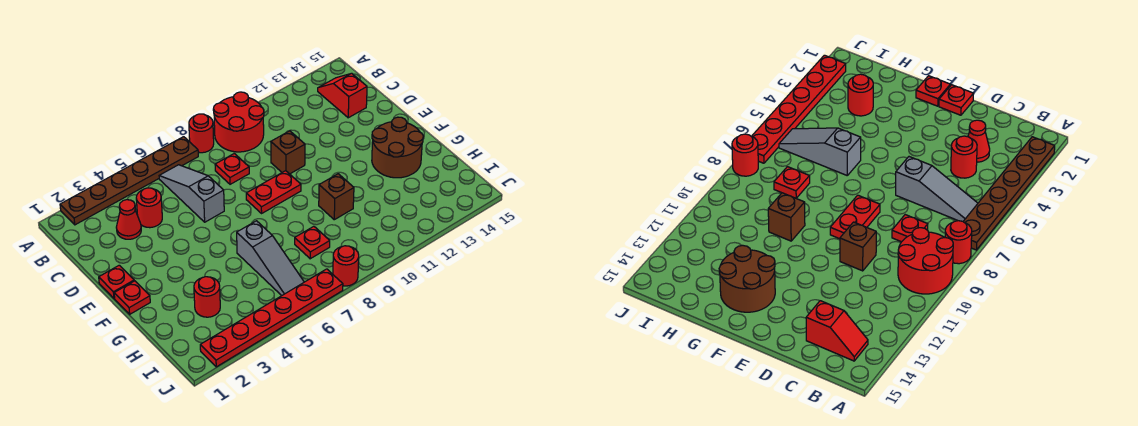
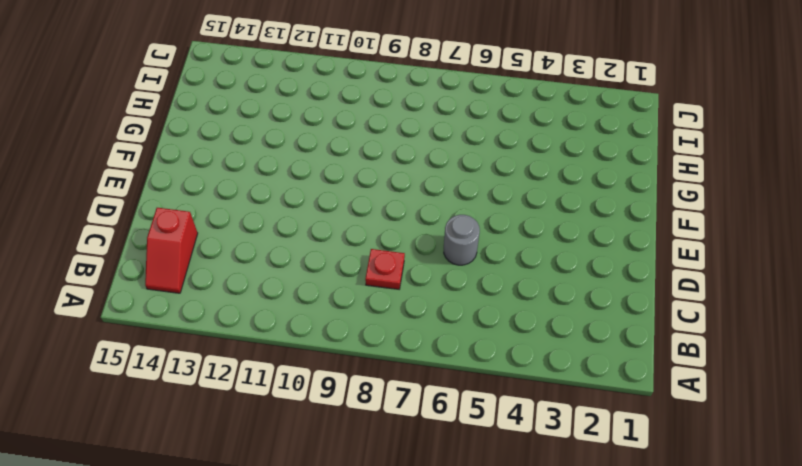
grey round brick D6 level 1 -> grey slope B6:D6 level 1 top D
none -> brown plate A2:A7 level 1
none -> red round brick A8 level 1
none -> red round brick A9:B10 level 1

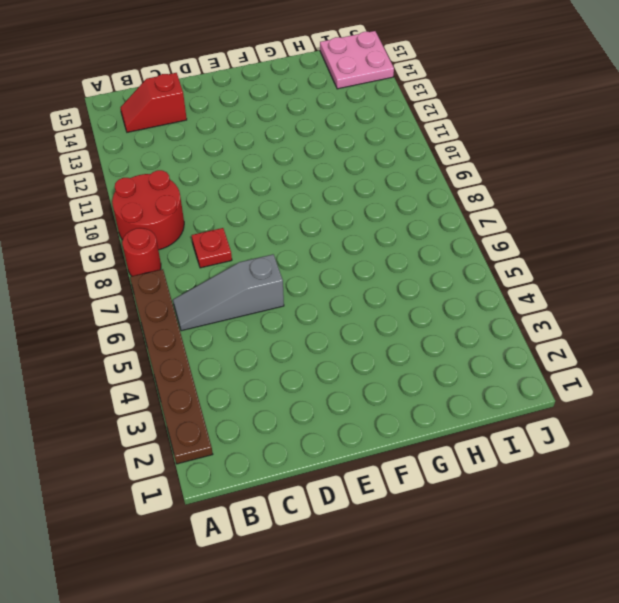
pink plate I14:J15 level 1 -> none
none -> red cone C3 level 1
none -> red round brick C4 level 1
none -> brown brick D10 level 1

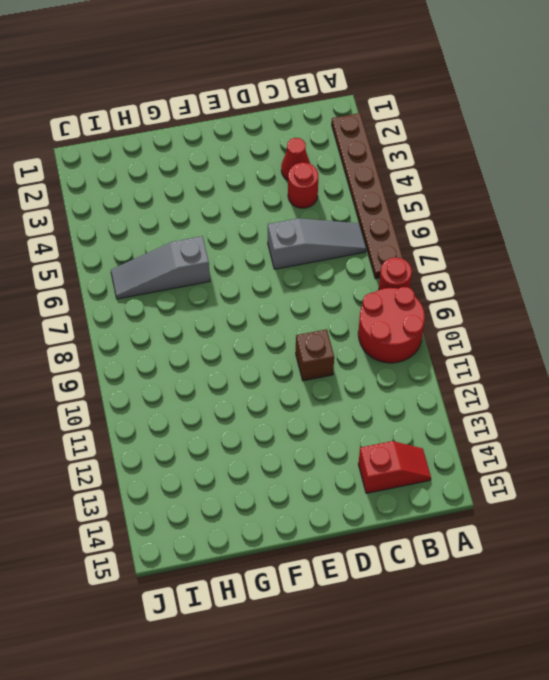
none -> red plate C8 level 1
none -> red plate E1 level 1
none -> red plate E8:E9 level 1

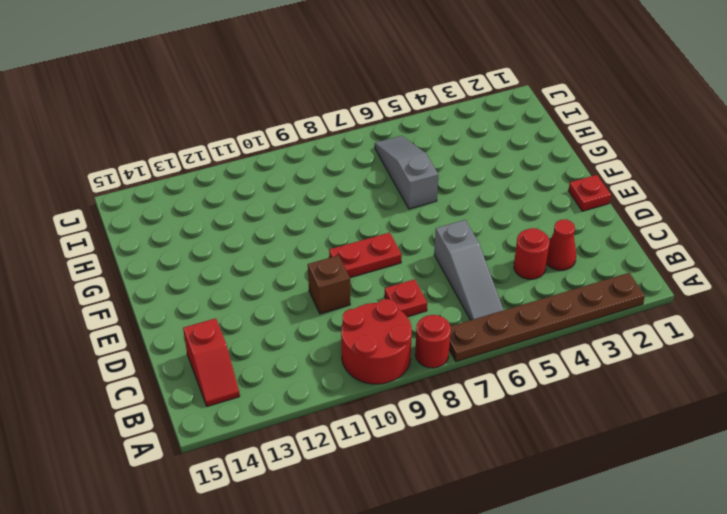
none -> red plate F1 level 1
none -> brown round brick F13:G14 level 1
none -> brown brick G10 level 1

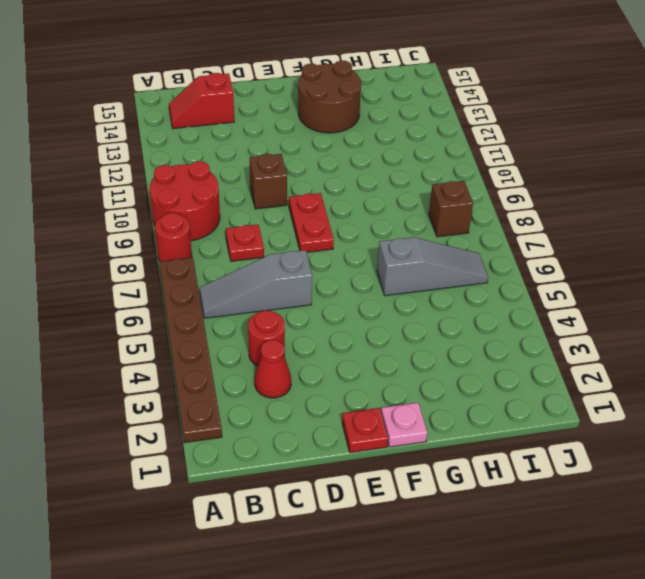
pink plate F1 level 1 -> red plate F1 level 1
brown brick I8 level 1 -> brown brick G10 level 1
none -> red round brick H3 level 1
none -> red plate H8 level 1
none -> red plate J2:J7 level 1

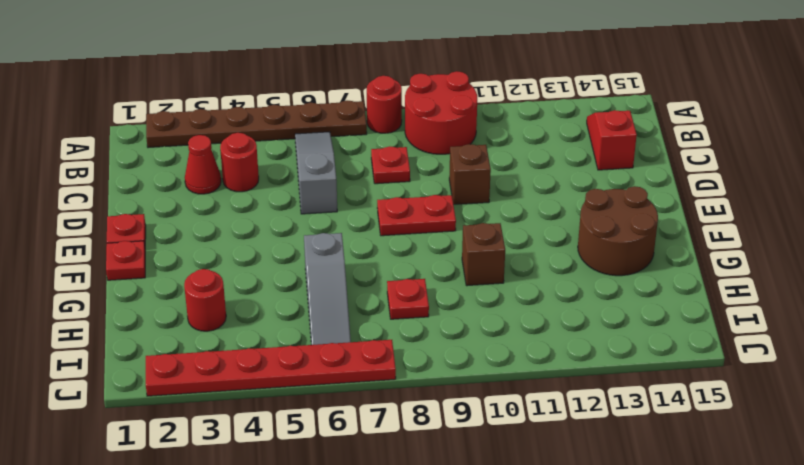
none -> red round brick J8 level 1

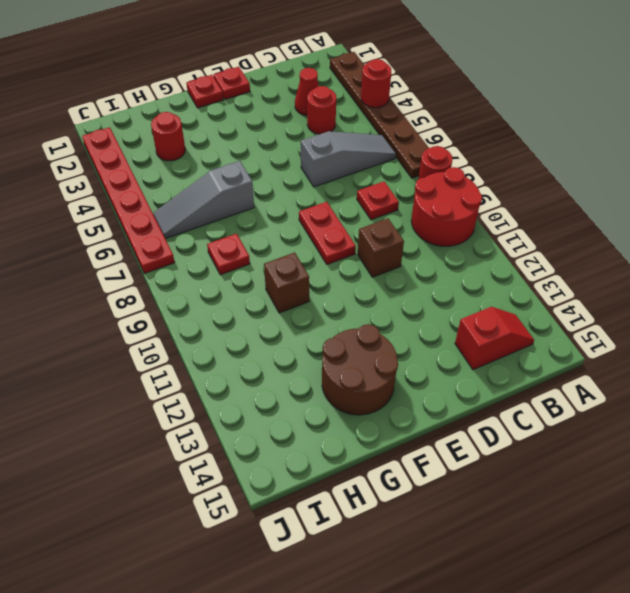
red round brick A4 level 2 -> red round brick J8 level 1

